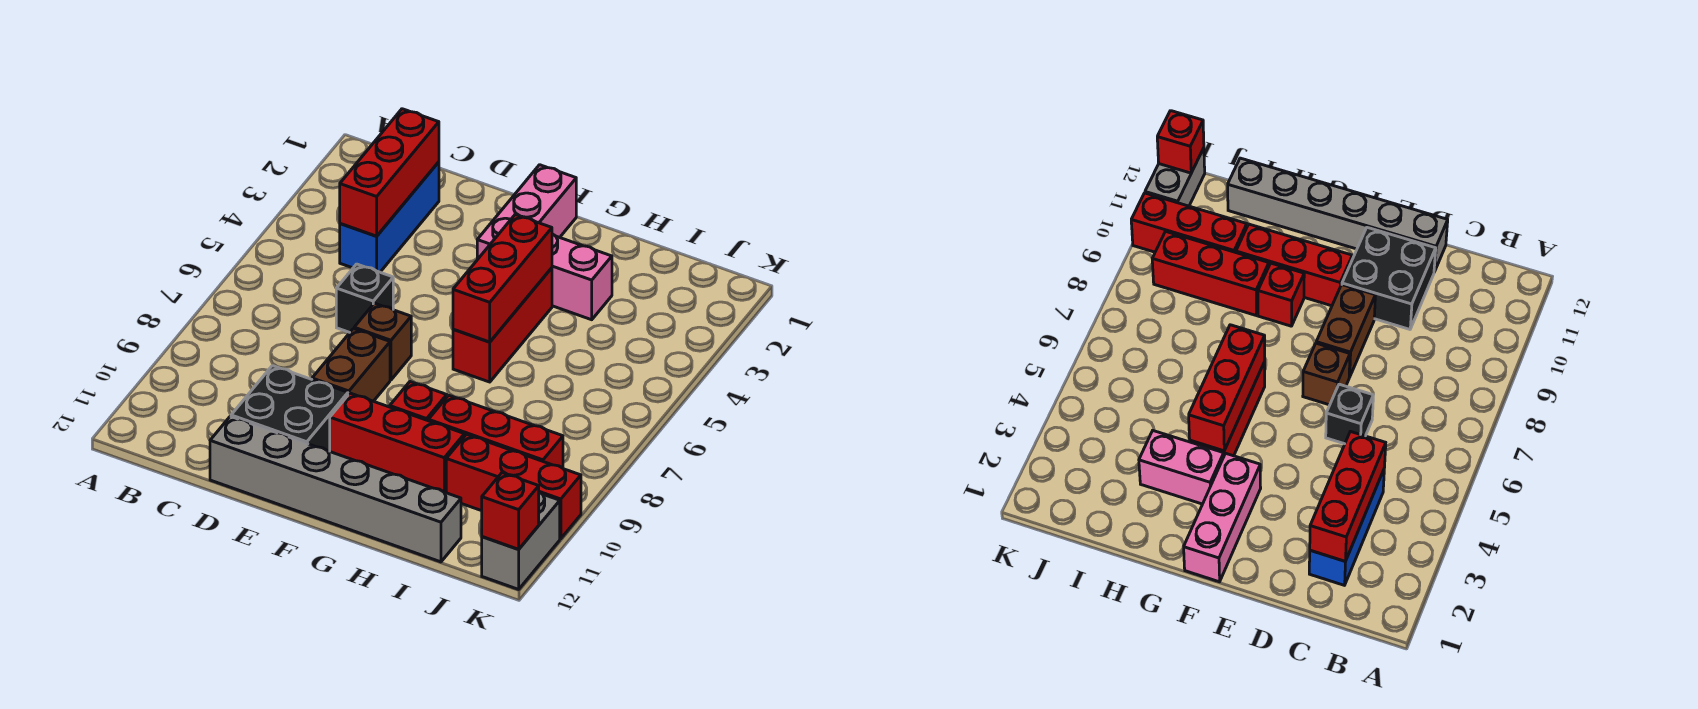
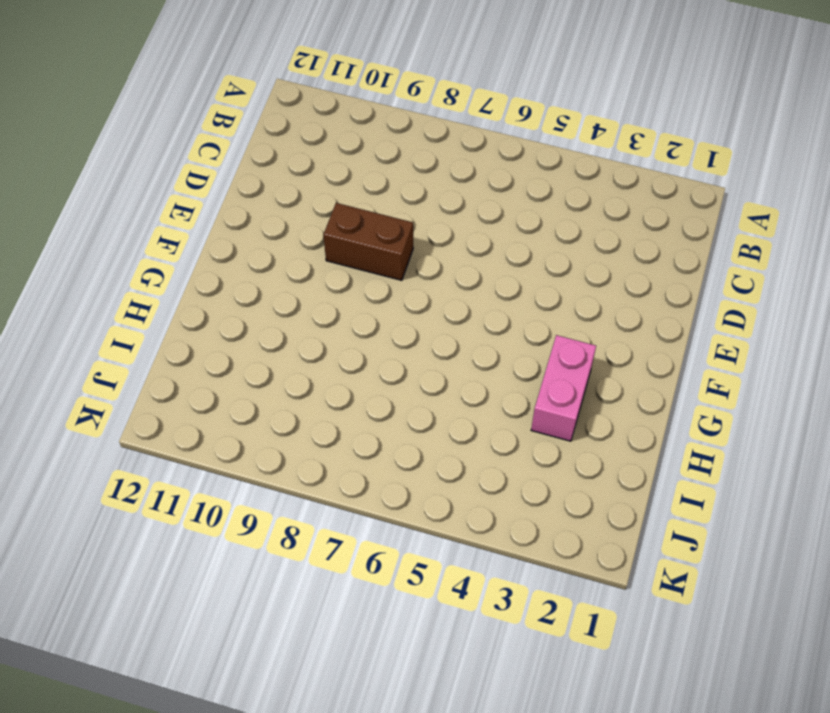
none -> blue brick C2:C4 level 1
none -> black brick D6 level 1
none -> black brick D10:E11 level 1

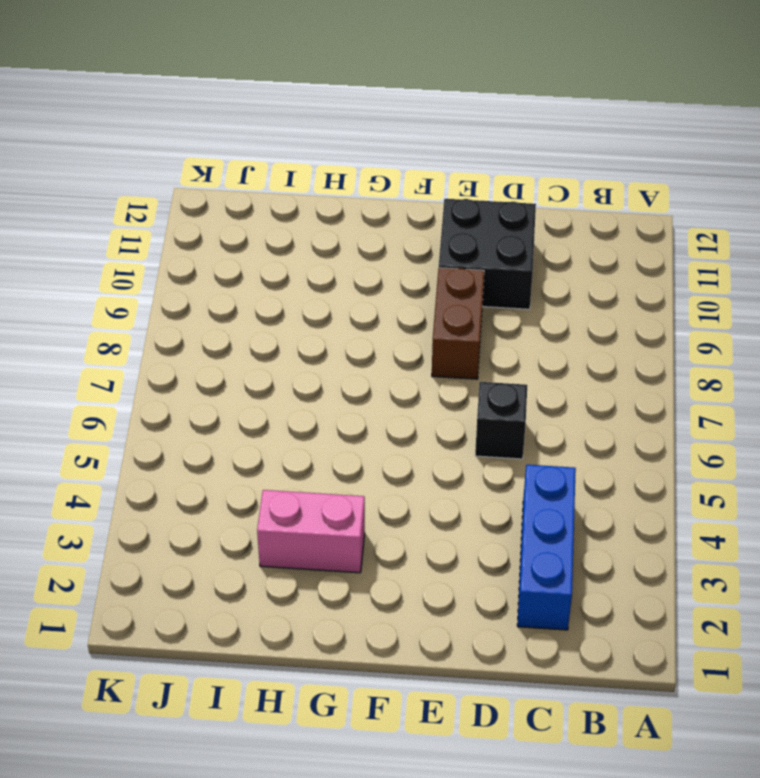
none -> grey brick D12:I12 level 1
none -> brown brick E7 level 1
none -> pink brick F1:F3 level 1

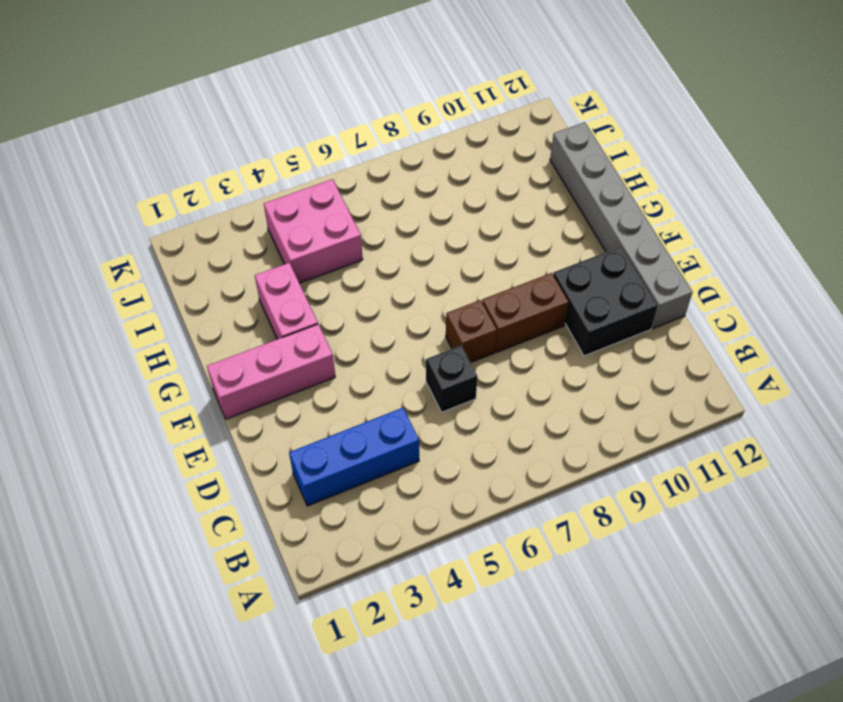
pink brick I4:J5 level 1 -> none
none -> red brick F10:H10 level 1
none -> red brick G4:G6 level 1
none -> red brick G9 level 1

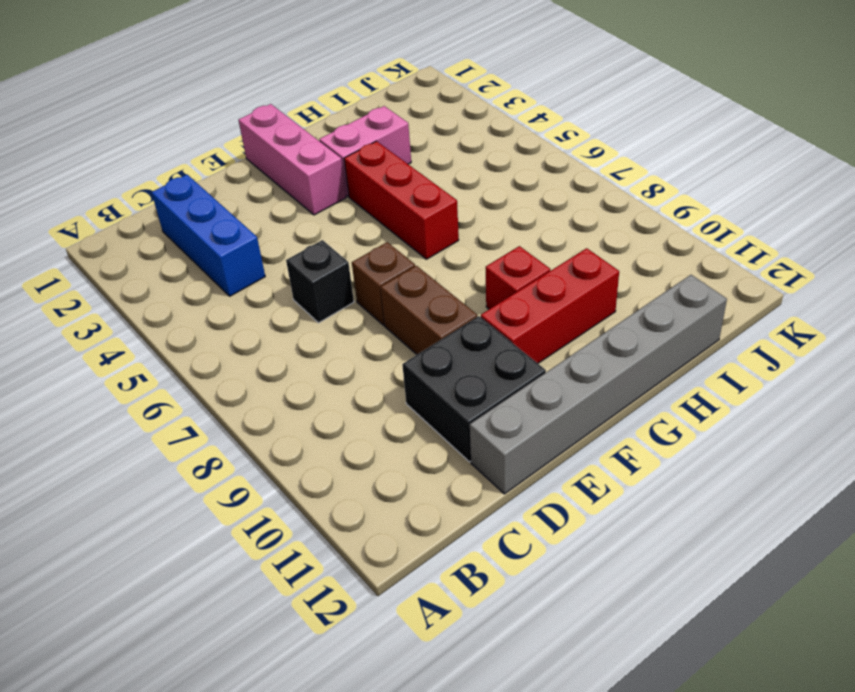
none -> red brick H9:J9 level 1
none -> red brick I10:K10 level 1
none -> grey brick K11:K12 level 1

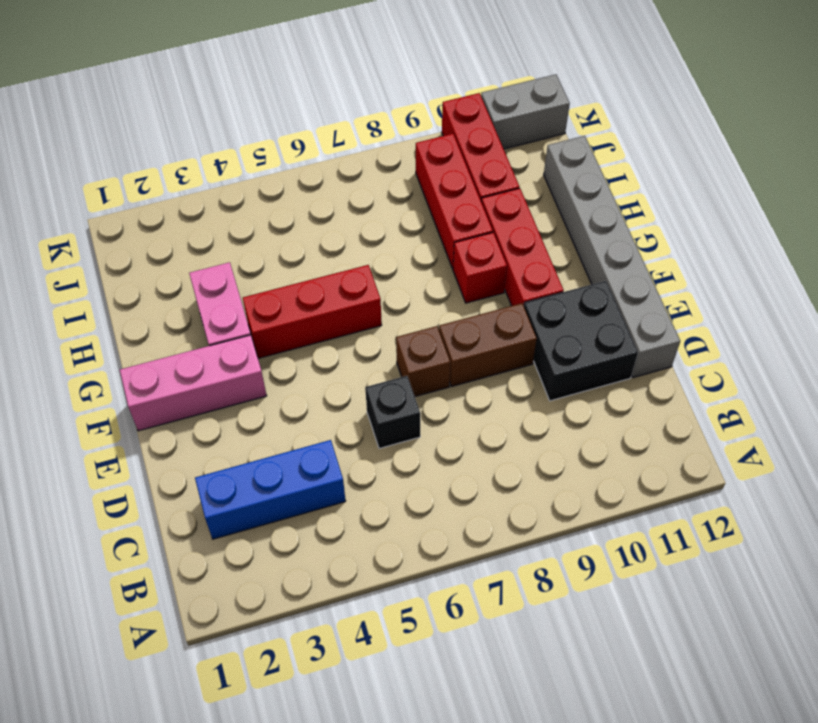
none -> red brick C2:C4 level 2
none -> red brick G4:G6 level 2
none -> red brick K12 level 2

